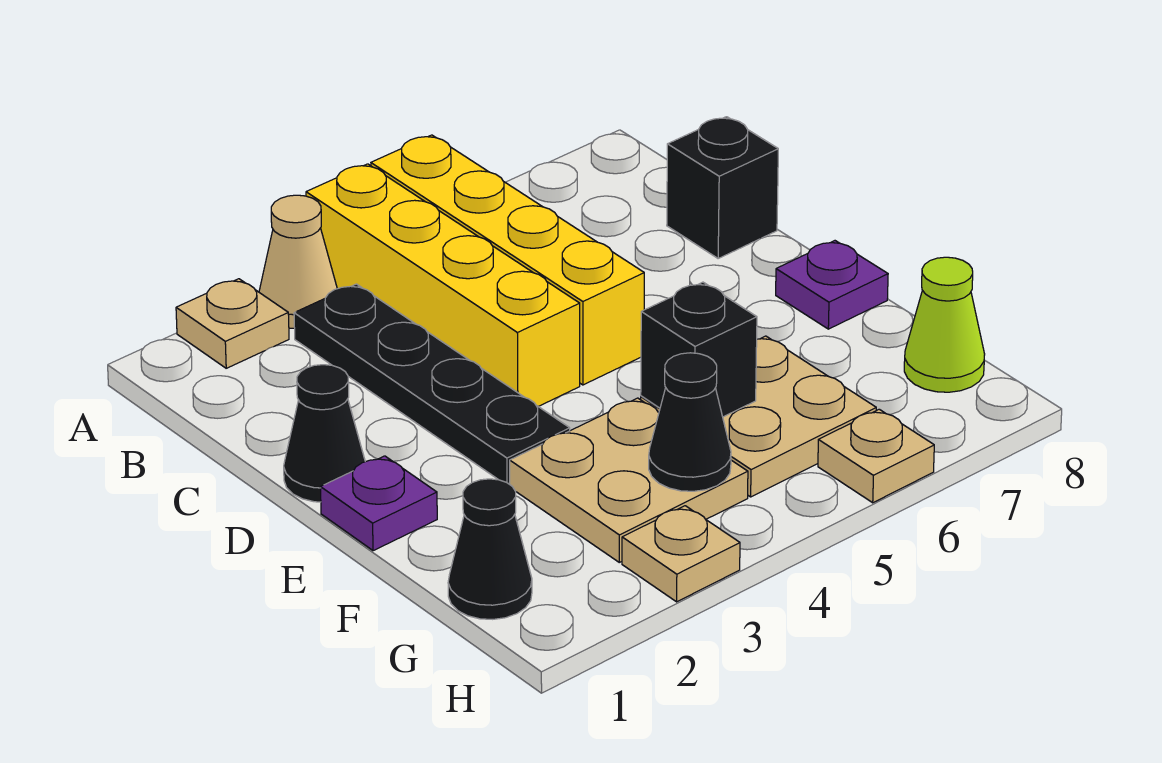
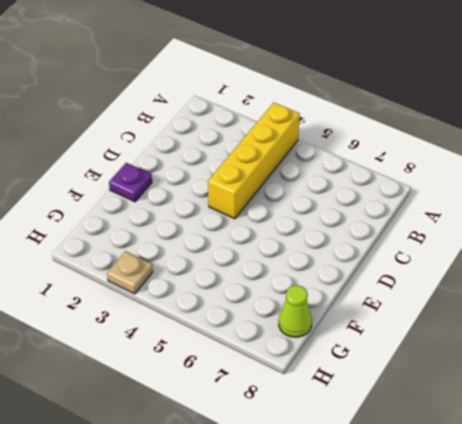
none -> tan plate A2 level 1
none -> tan cone A3 level 1
none -> yellow brick A5:D5 level 1

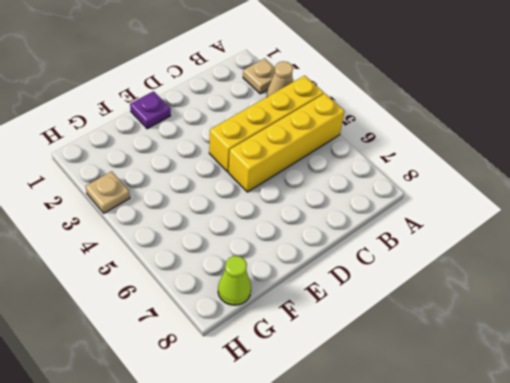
none -> black plate B3:E3 level 1
none -> black brick C8 level 1
none -> black cone D1 level 1

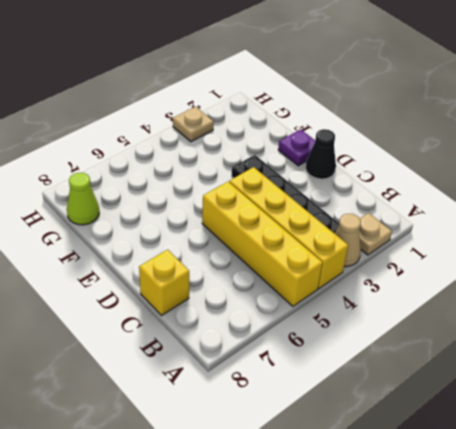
yellow brick C8 level 1 -> black brick C8 level 1
none -> purple plate E8 level 1
none -> tan plate F3:G4 level 1
none -> tan plate F5:G6 level 1

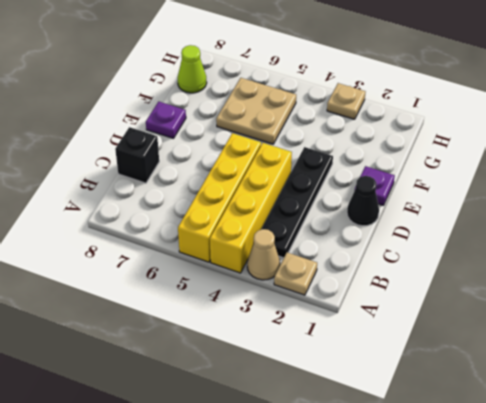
none -> tan plate F3:G4 level 1
none -> black cone G1 level 1
none -> tan plate H6 level 1

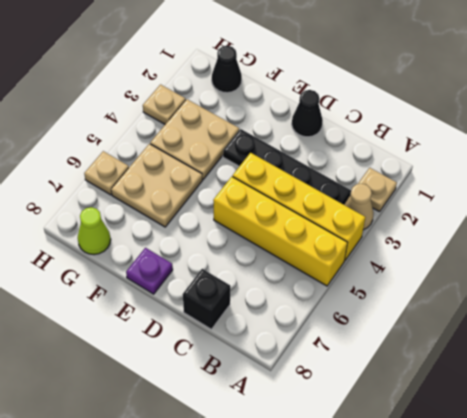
none -> purple plate E1 level 1
none -> black brick F5 level 2
none -> black cone G4 level 2

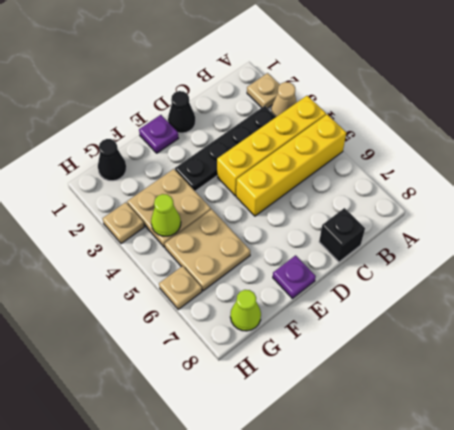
lime cone G4 level 2 -> black cone G4 level 2
none -> black brick F5 level 2

